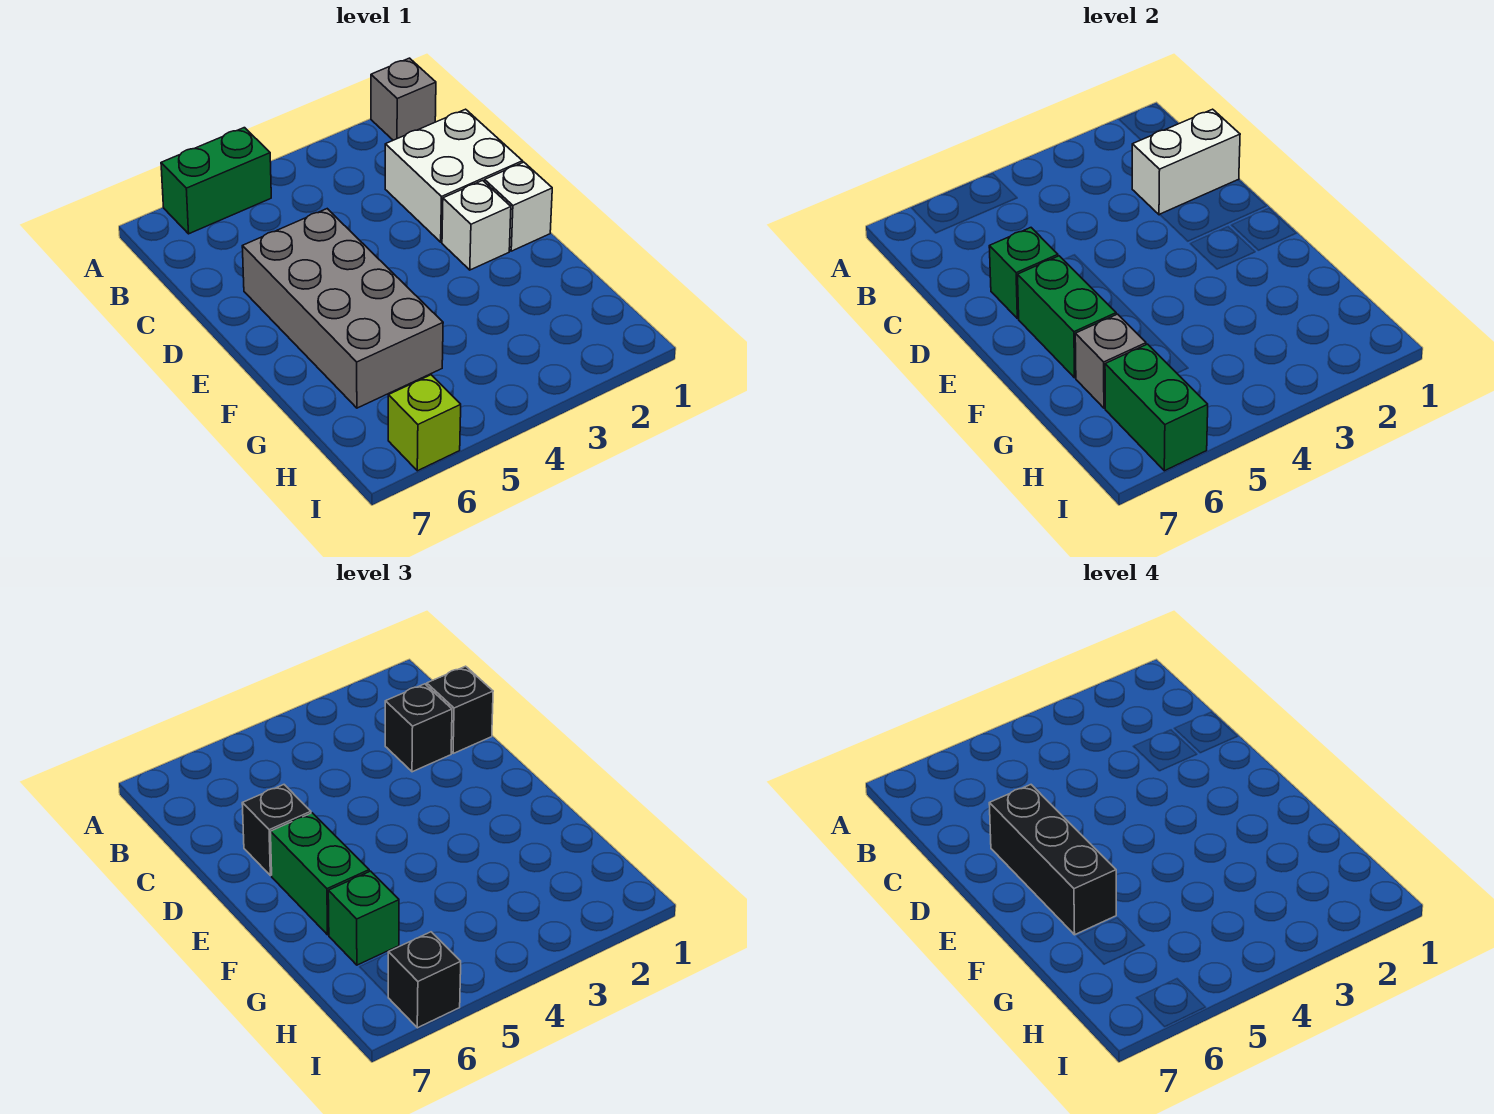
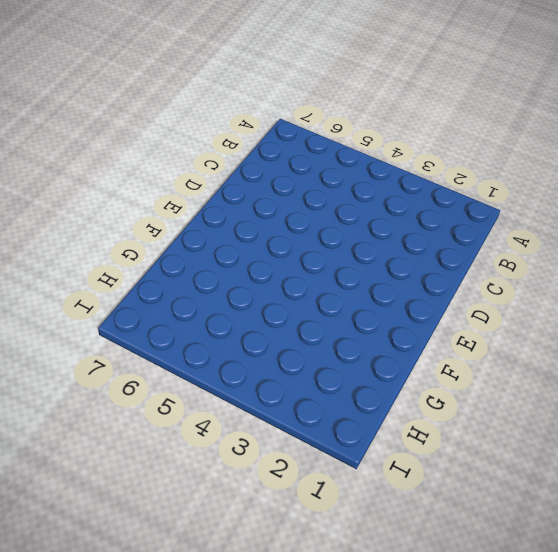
none -> grey brick A1 level 1
none -> green brick A5:A6 level 1
none -> white brick C1:D2 level 1

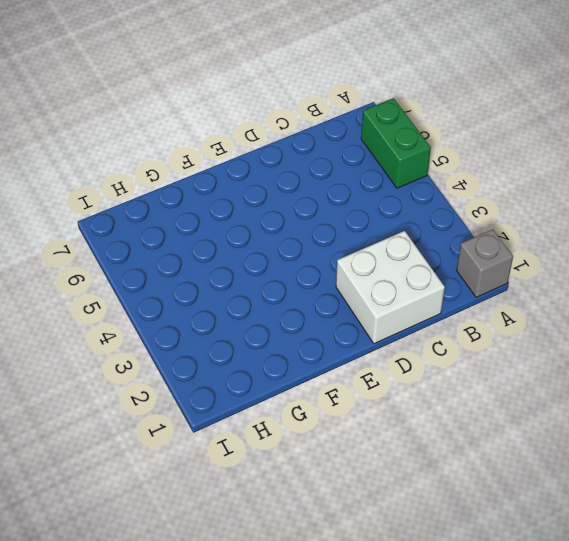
none -> grey brick D5:G6 level 1
none -> white brick E1 level 1
none -> white brick E2 level 1

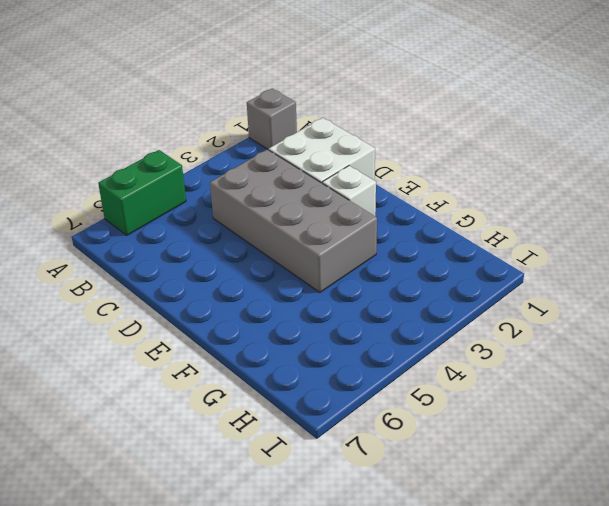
grey brick C3:F4 level 1 -> grey brick D5:G6 level 1
none -> white brick E1 level 1
none -> lime brick I6 level 1
none -> white brick C1:C2 level 2

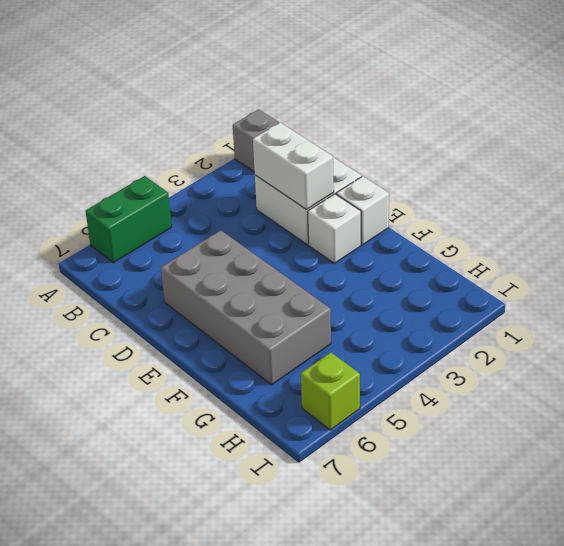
white brick C2:D2 level 2 -> white brick C1:C2 level 2
none -> green brick D6 level 2
none -> green brick E6:F6 level 2
none -> grey brick G6 level 2

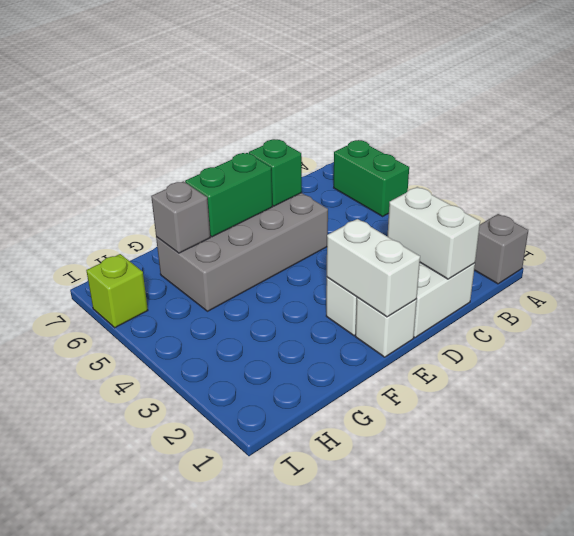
white brick E1:E2 level 2 -> none
none -> green brick H6:I6 level 2
none -> black brick C1 level 3
none -> black brick C2 level 3

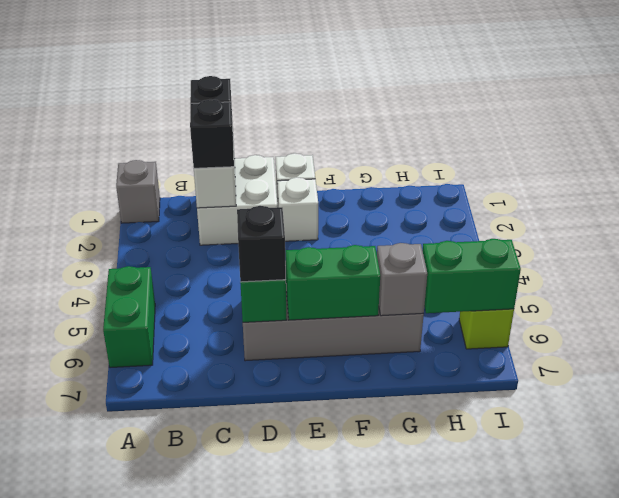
none -> green brick E6:F6 level 3
none -> green brick G6 level 3
none -> black brick I6 level 3

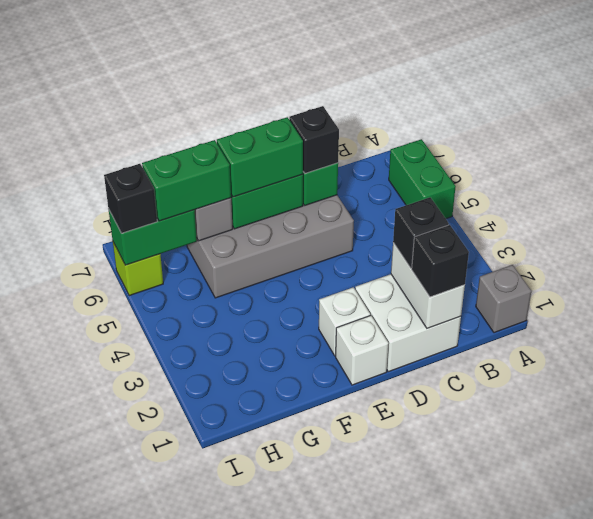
green brick G6:H6 level 3 -> green brick G6 level 3
none -> black brick D6:F6 level 4

